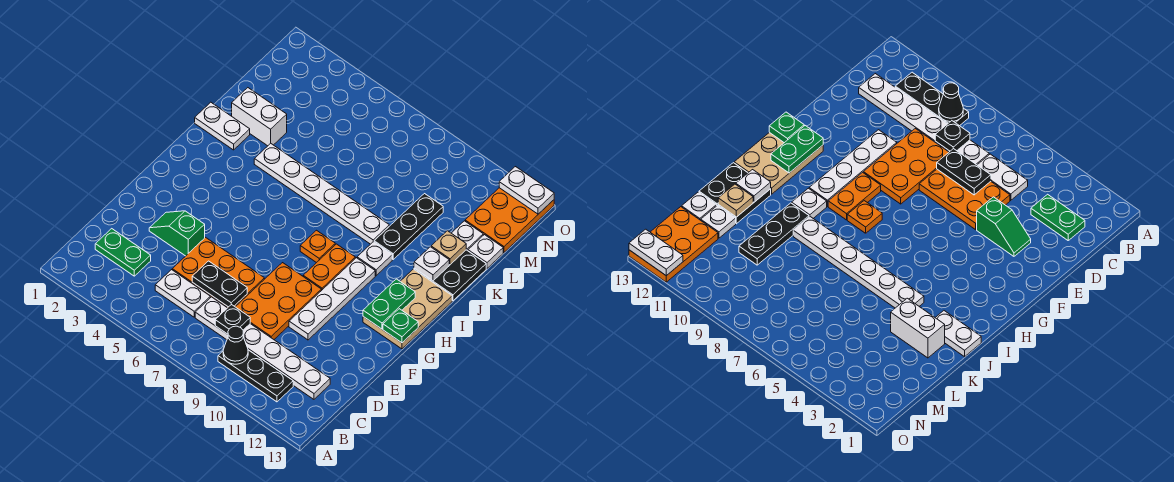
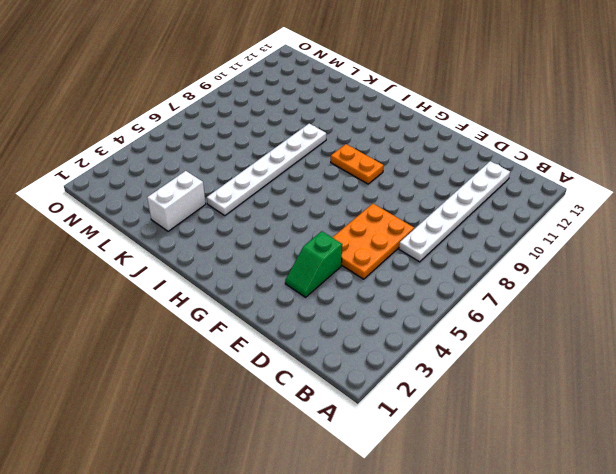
none -> black plate B9:B11 level 1
none -> green plate C2:C3 level 1
none -> white plate C5:C6 level 1

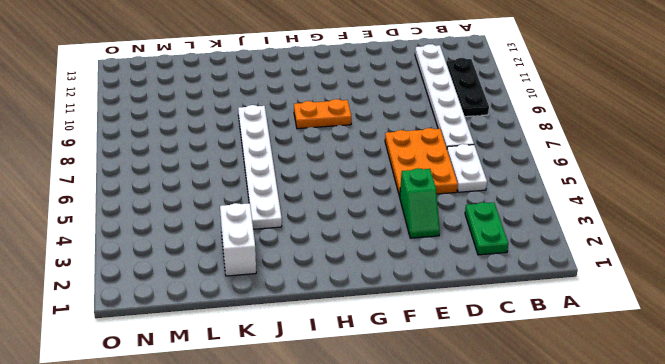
none -> orange plate D8:F9 level 1
none -> white plate E10:H10 level 1
none -> tan plate G12:I13 level 1

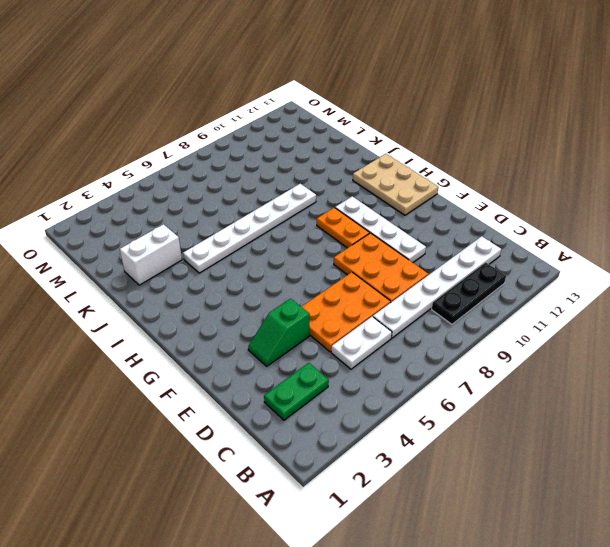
none -> orange plate H8 level 1
none -> white plate I10 level 1
none -> white plate J1:J2 level 1

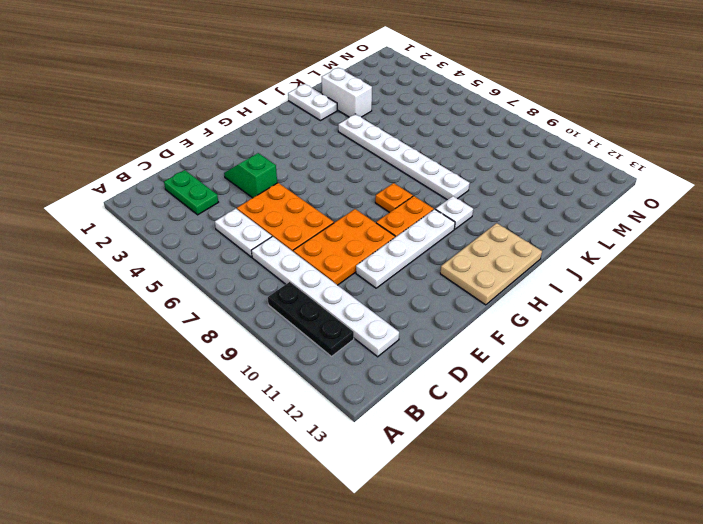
none -> black plate J10:L10 level 1
none -> black plate J12:K13 level 1
none -> white plate L12 level 1

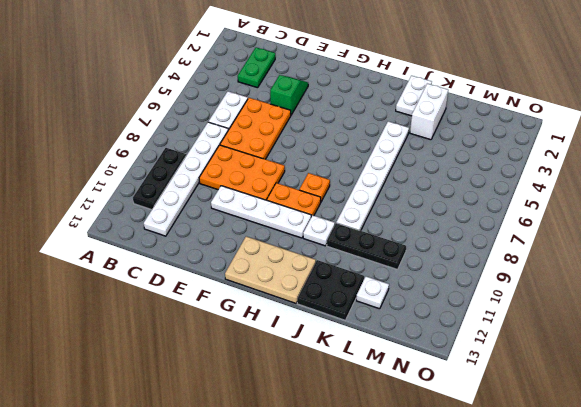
none -> white plate L13 level 1
none -> orange plate M12:O13 level 1
none -> black cone B9 level 2

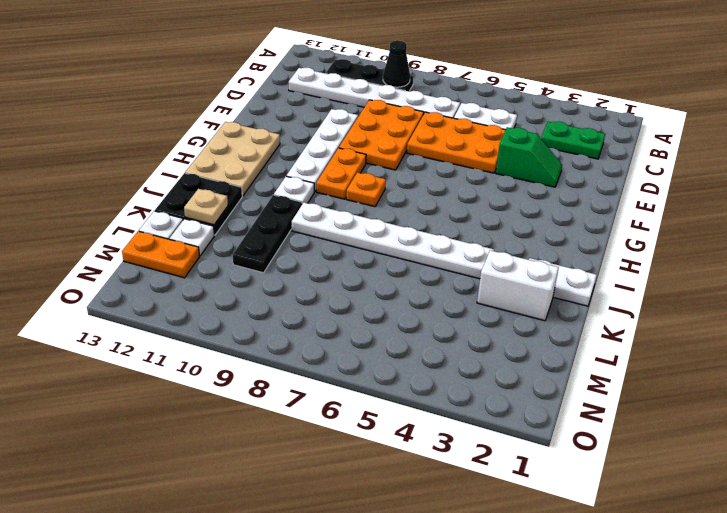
orange plate M12:M13 level 1 -> orange plate M12:O13 level 1
none -> black plate C8 level 2
none -> black plate D6:D7 level 2
none -> green plate G12:H12 level 2

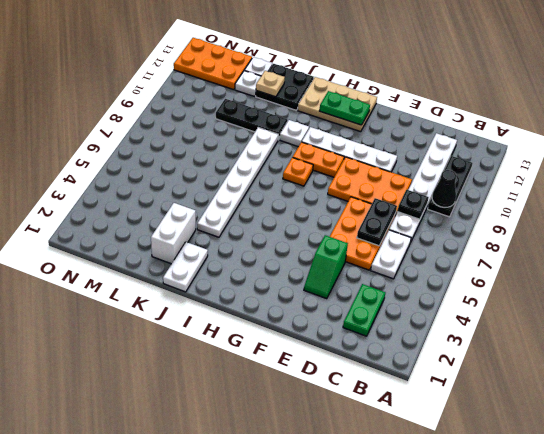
none -> green plate G13 level 2
none -> white plate J12 level 2
none -> white plate O12:O13 level 2

